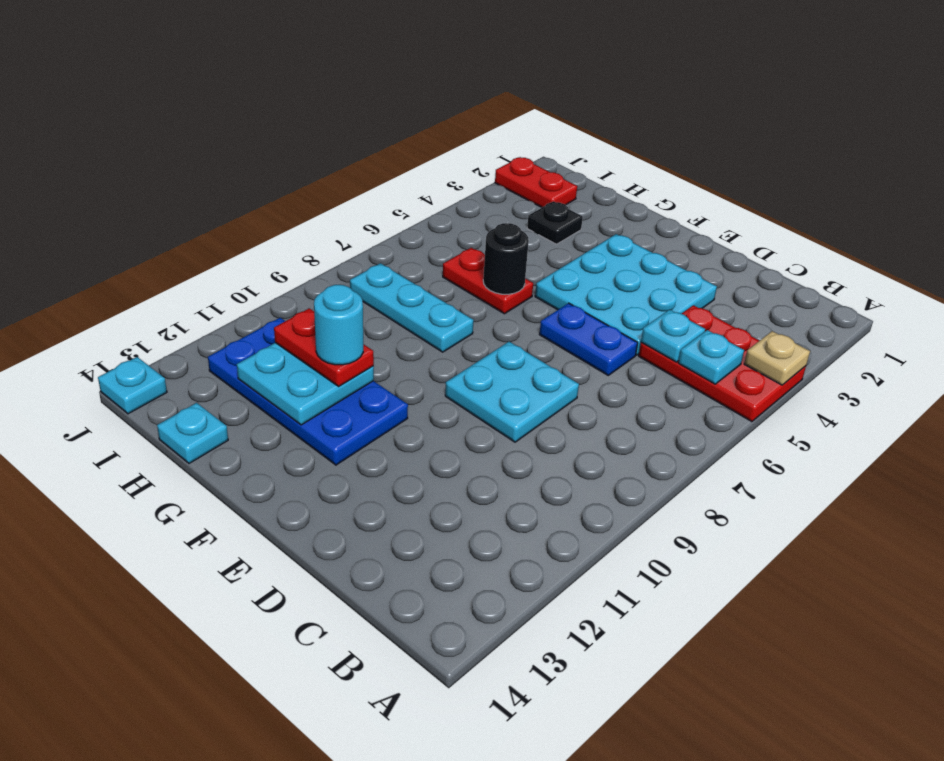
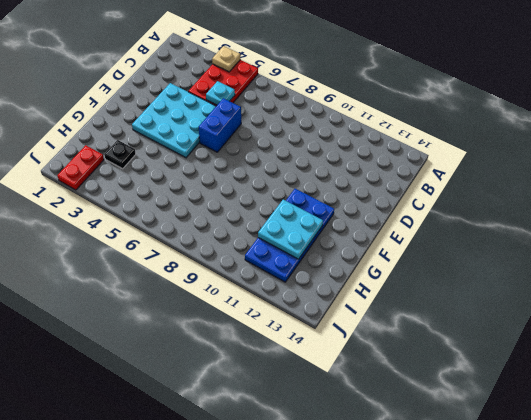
blue brick D6:E6 level 1 -> blue plate D6:E6 level 1
none -> cyan plate D8:E9 level 1
none -> red plate G6:H6 level 1
none -> cyan plate G8:I8 level 1

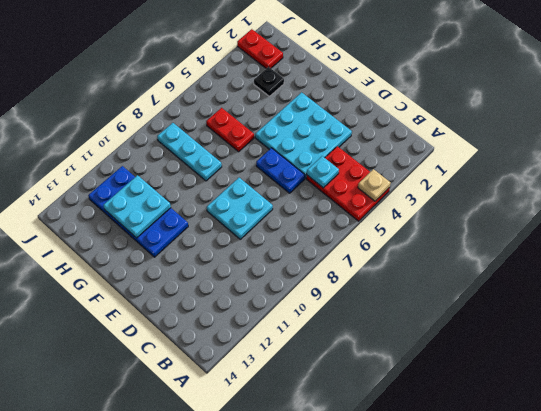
none -> cyan plate H14 level 1
none -> cyan plate J14 level 1
none -> cyan plate B5 level 2

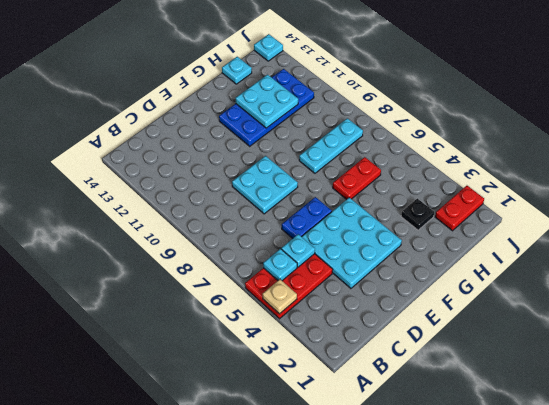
none -> black round brick G6 level 2
none -> red plate G11:H11 level 3
none -> cyan round brick G11 level 4

